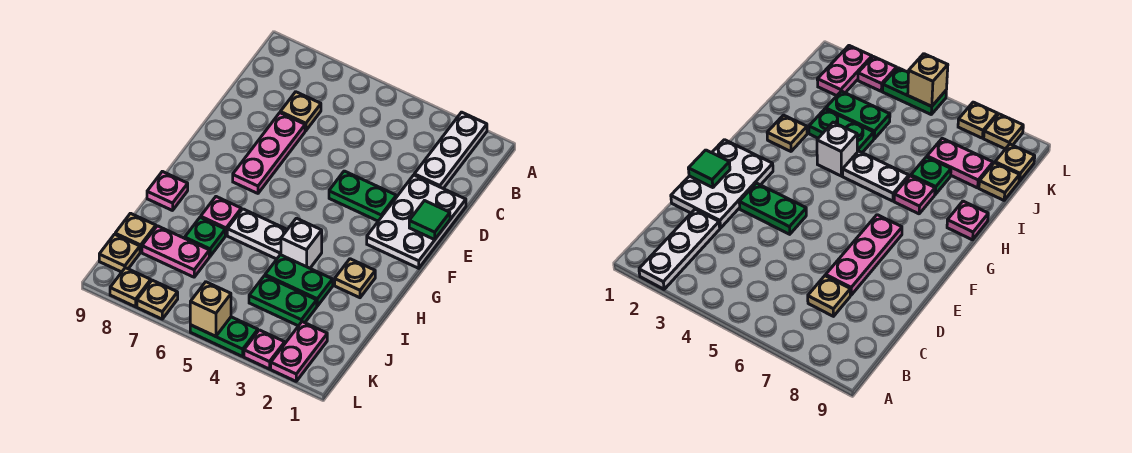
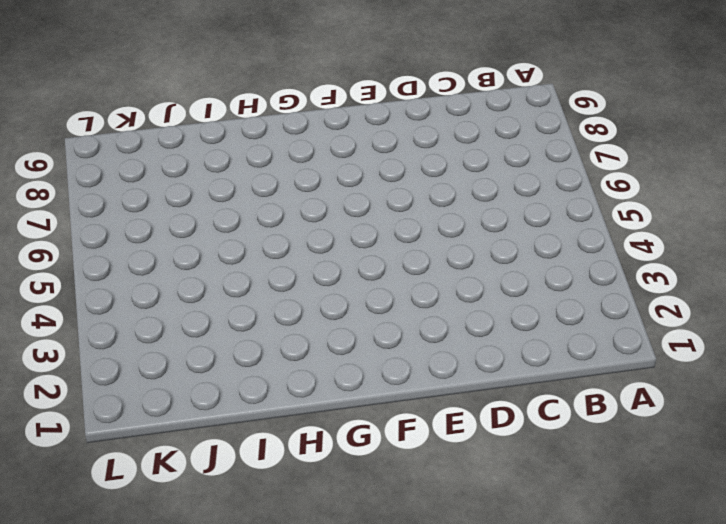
none -> white plate A2:C2 level 1
none -> tan plate C7 level 1
none -> white plate D1:F2 level 1

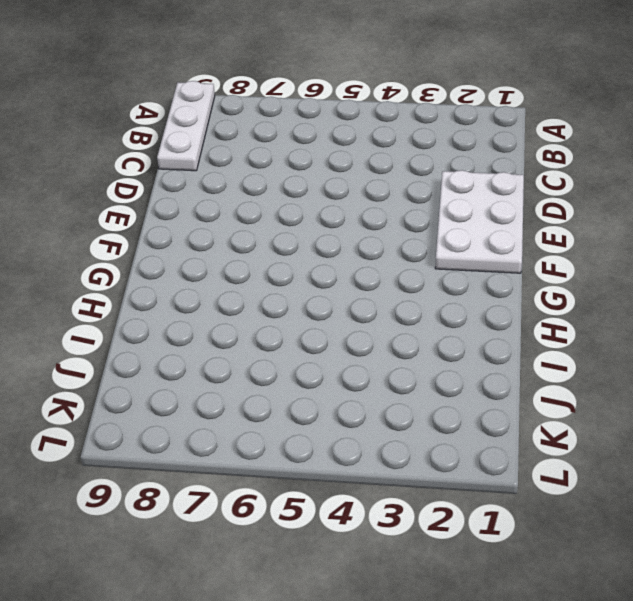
white plate A9:C9 level 1 -> white plate A2:C2 level 1
none -> tan plate C7 level 1
none -> pink plate D7:F7 level 1
none -> green plate E3:E4 level 1

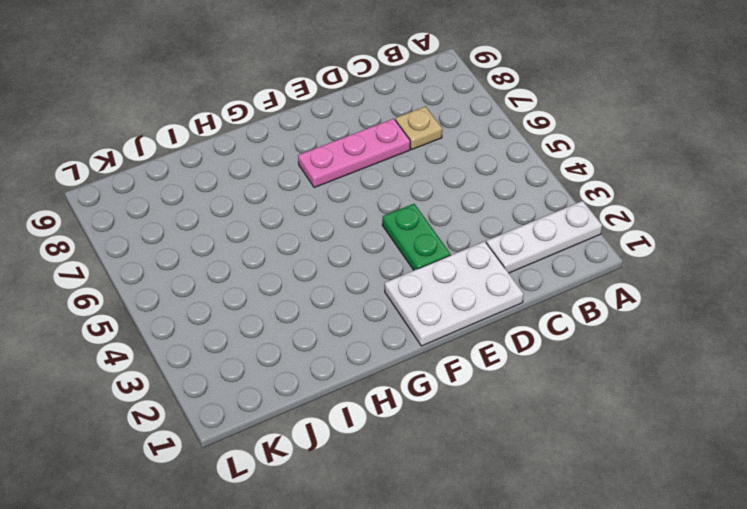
none -> tan plate H2 level 1
none -> white brick H4 level 1
none -> white plate H5:H6 level 1

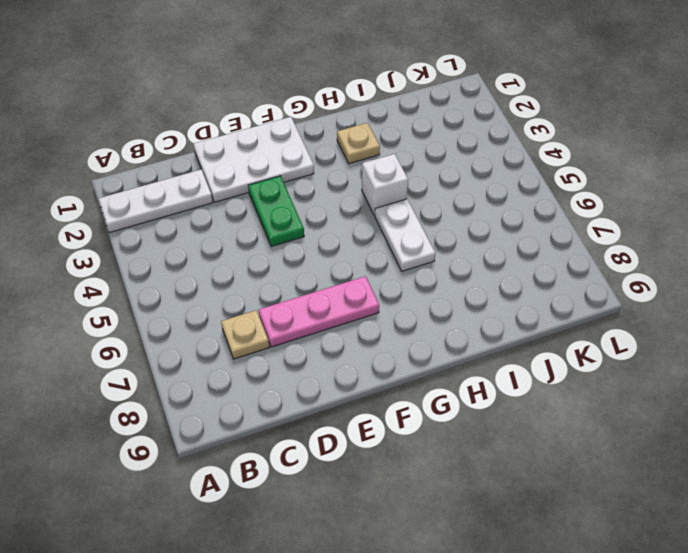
none -> pink plate H7 level 1
none -> pink plate H9 level 1
none -> green plate I3:I4 level 1

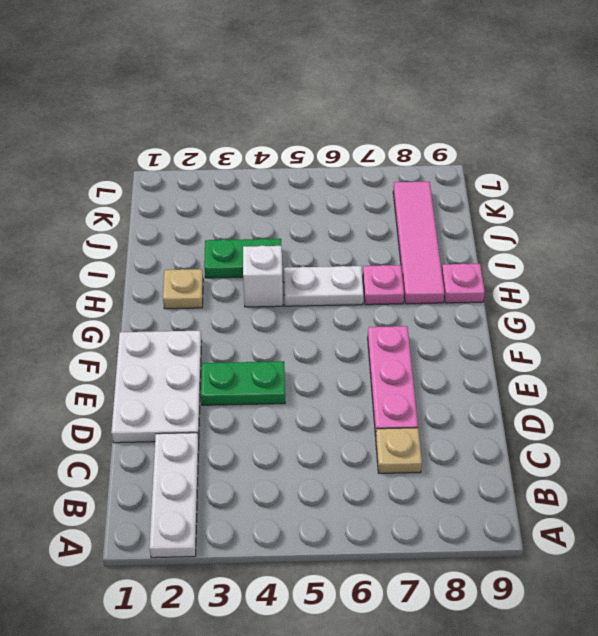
pink tile H8:K8 level 1 -> pink plate J7:J8 level 1
none -> green plate I7 level 1
none -> green plate J3:J4 level 1
none -> tan plate J9 level 1

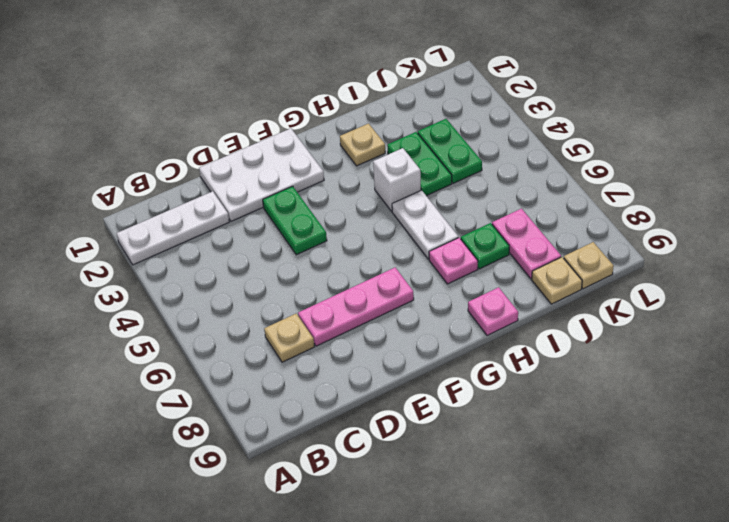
none -> pink plate K2:L2 level 1
none -> pink plate L3 level 1
none -> green plate L4:L5 level 1

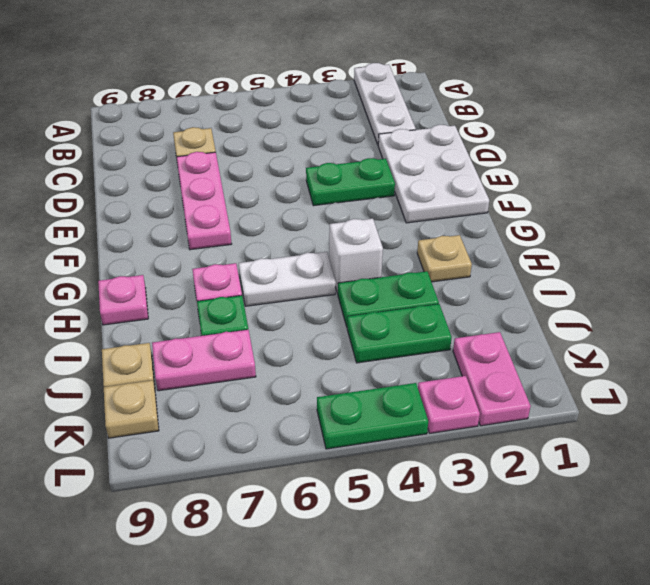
none -> tan plate L7 level 1
none -> tan plate L8 level 1
none -> green tile E1 level 2

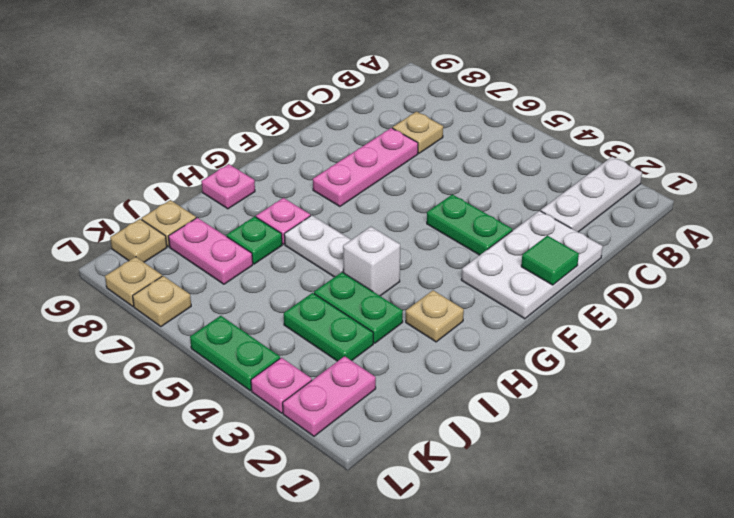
none -> tan brick L5 level 2

